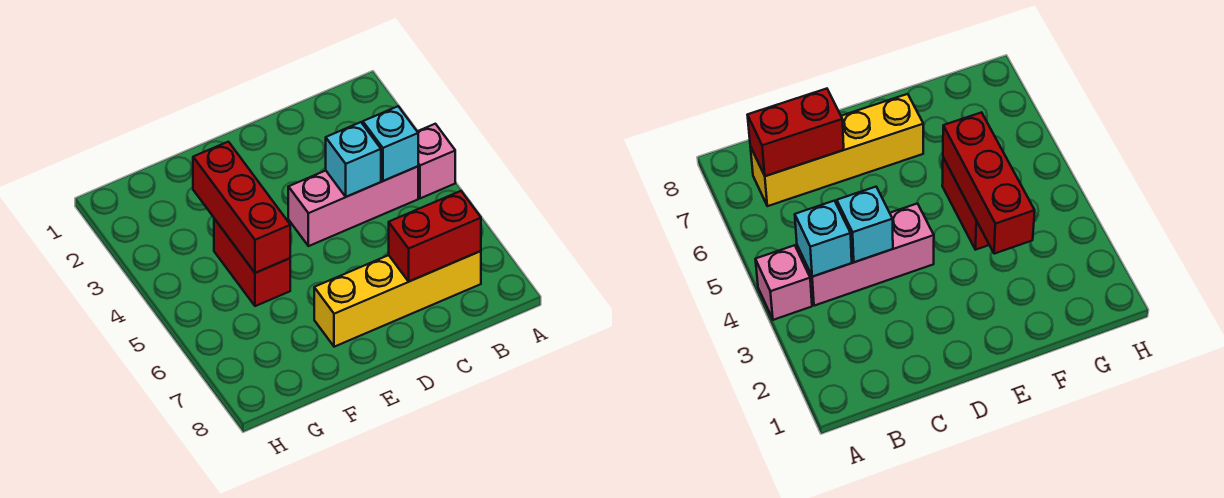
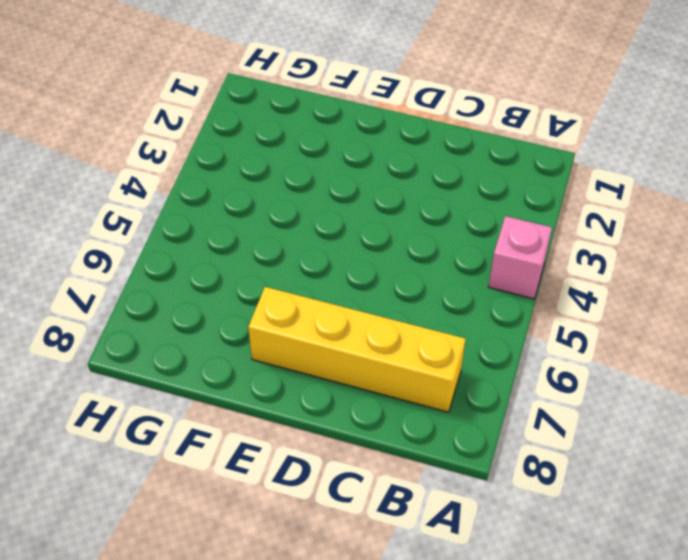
none -> pink brick B4:D4 level 1
none -> red brick F4:F5 level 1

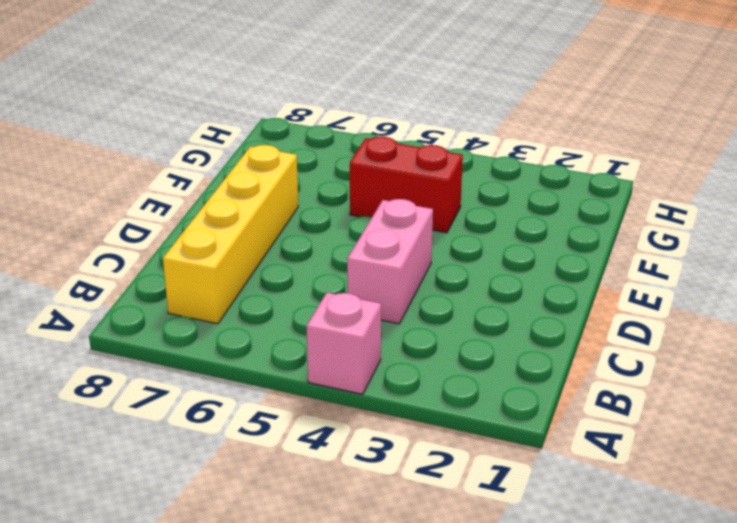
pink brick C4:D4 level 1 -> pink brick B4:D4 level 1
none -> cyan brick B4 level 2
none -> red brick B7:C7 level 2

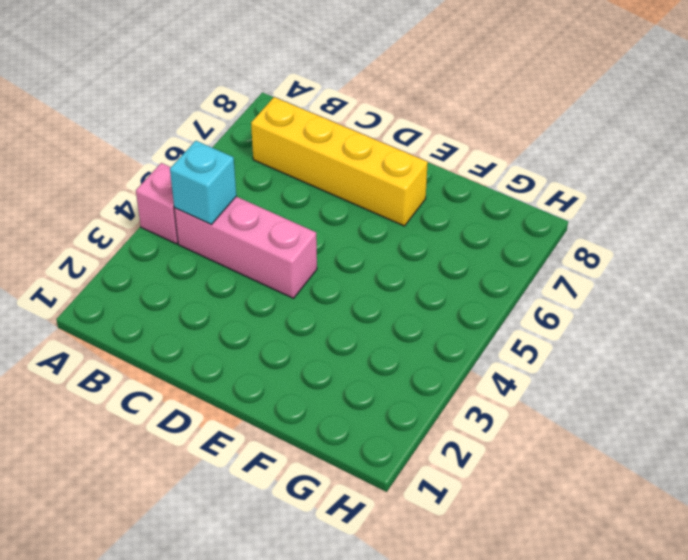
none -> red brick F4:F5 level 1
none -> red brick B7:C7 level 2

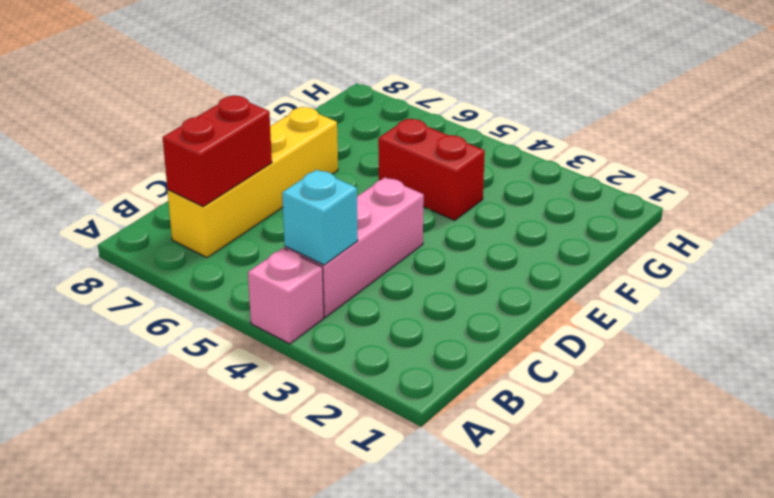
none -> cyan brick C4 level 2
none -> red brick F3:F5 level 2

